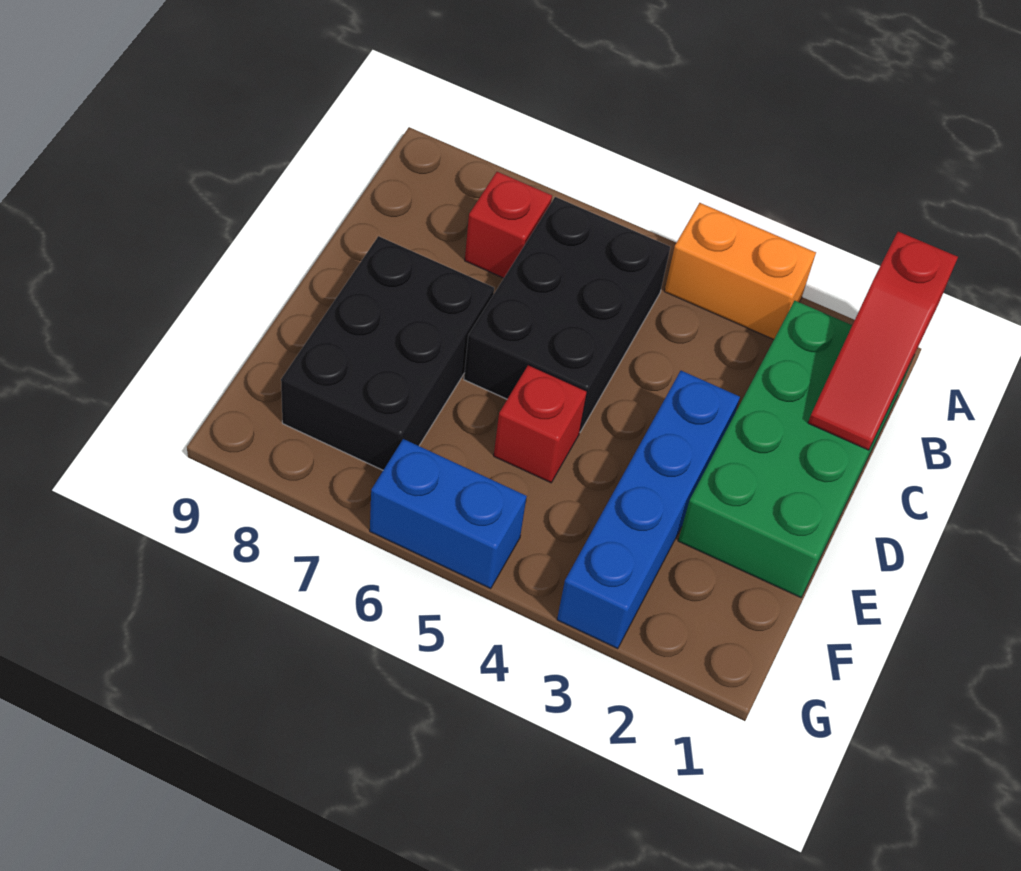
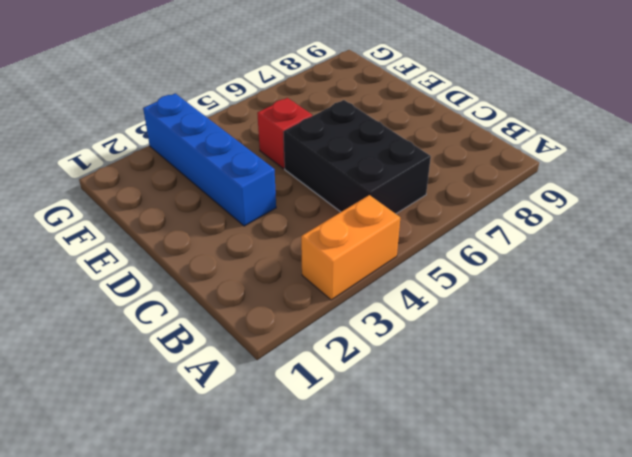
none -> green brick B1:E2 level 1
none -> red brick B7 level 1

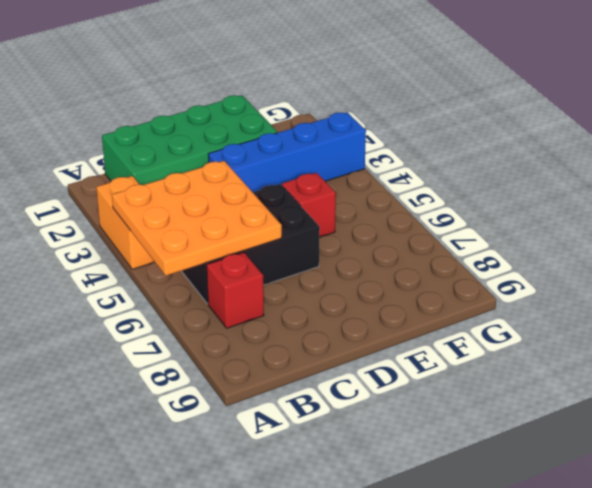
orange plate A4:C6 level 2 -> none
none -> black brick D7:F8 level 1
none -> blue brick G5:G6 level 1

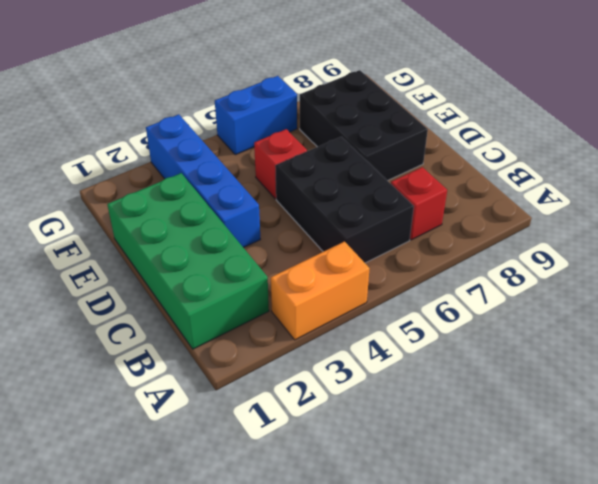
none -> red slope A1:C1 level 2 top A

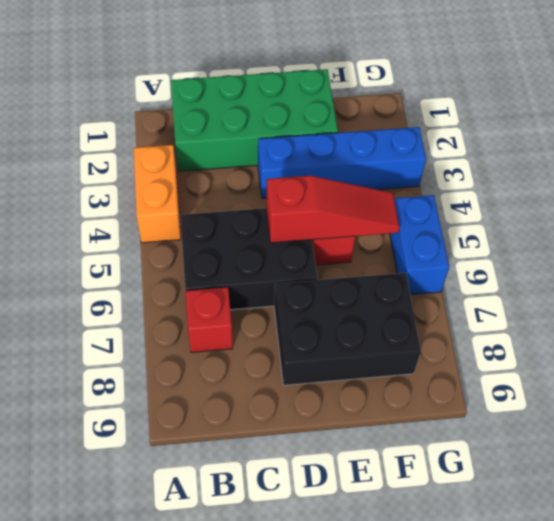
red slope D5:F5 level 2 top D -> red slope A1:C1 level 2 top A

